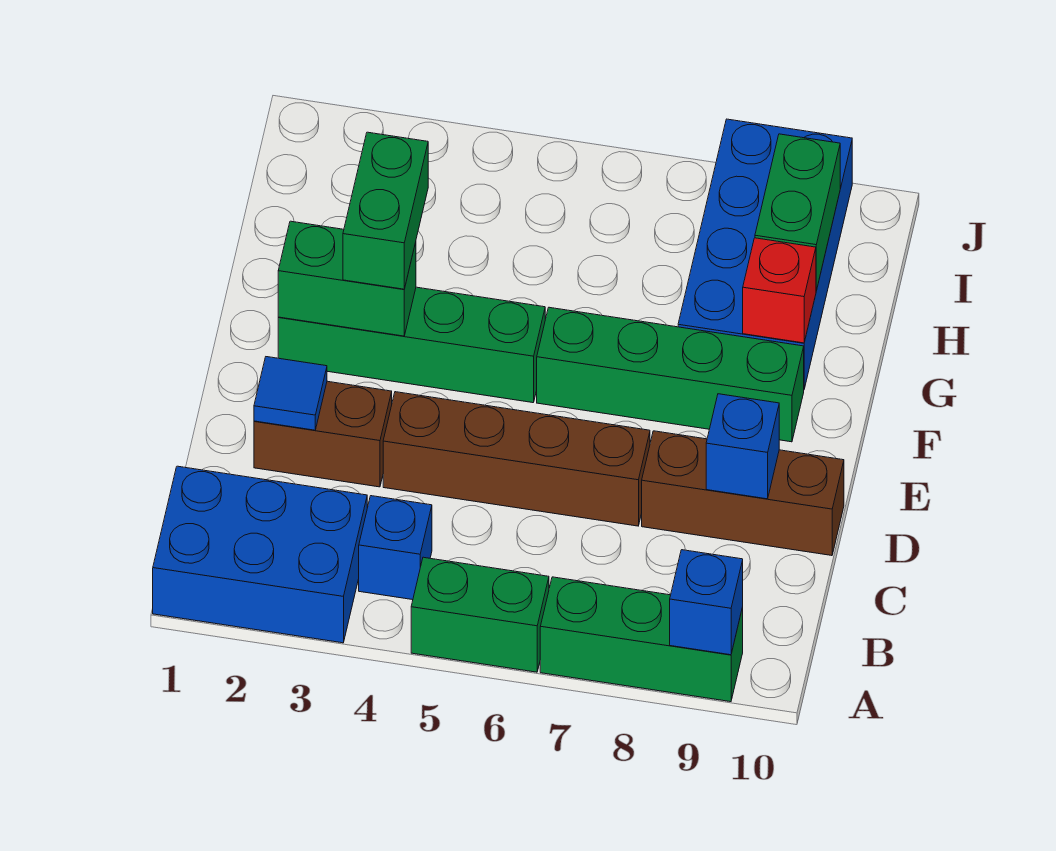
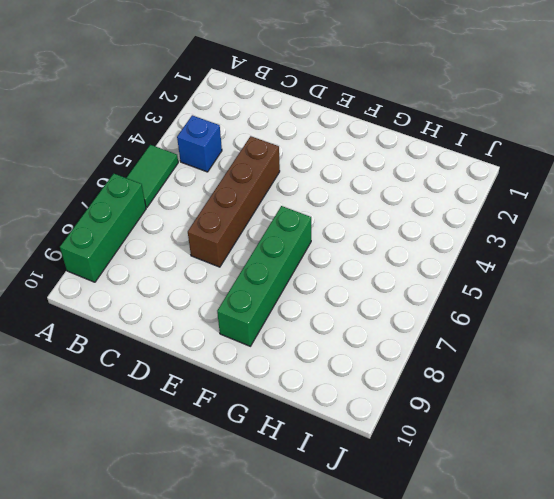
green tile A5:A6 level 1 -> green brick A5:A6 level 1
none -> blue brick A1:B3 level 1
none -> brown brick D2:D3 level 1
none -> brown brick D8:D10 level 1

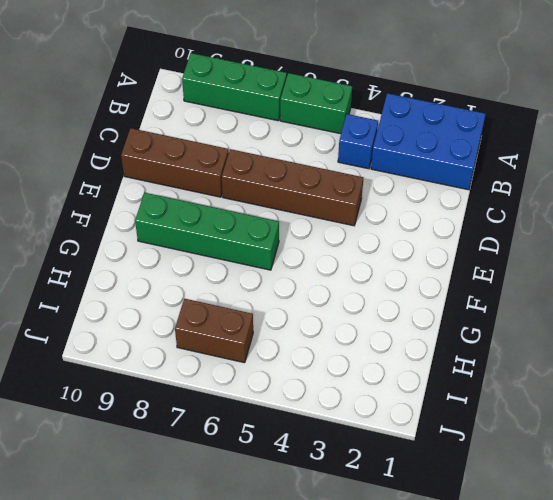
brown brick I6:I7 level 1 -> brown brick D2:D3 level 1
none -> green brick F2:F5 level 1
none -> blue brick G8:J9 level 1
none -> blue brick A9 level 2

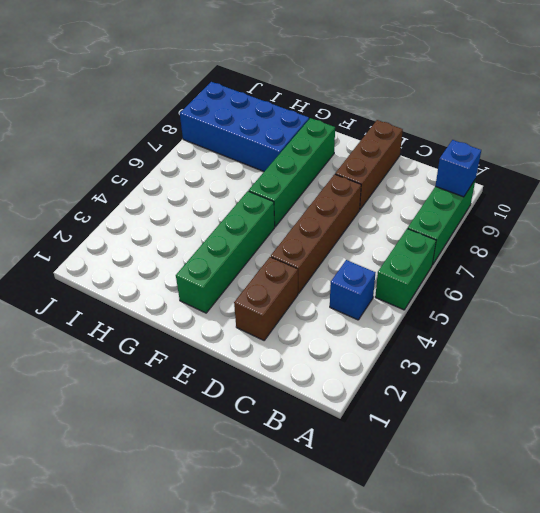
none -> blue brick A1:B3 level 1
none -> blue tile D2 level 2
none -> blue brick D9 level 2

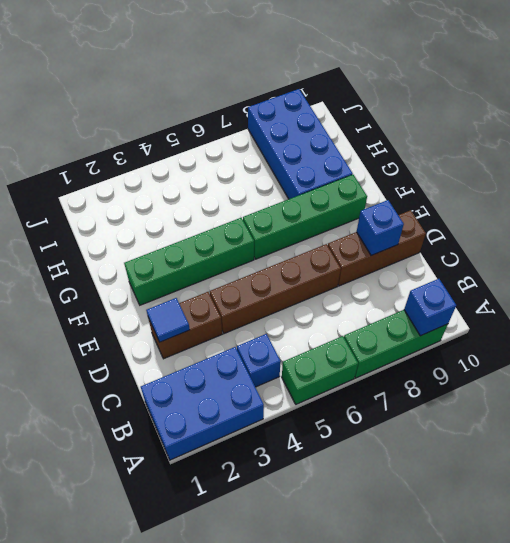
none -> green brick F2:F3 level 2
none -> red brick G9 level 2
none -> green brick H9:I9 level 2

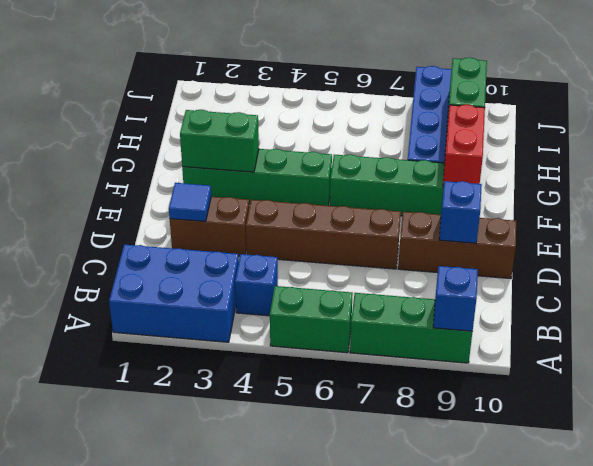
red brick F9:G9 level 2 -> red brick G9 level 2
none -> green brick F3:G3 level 3

